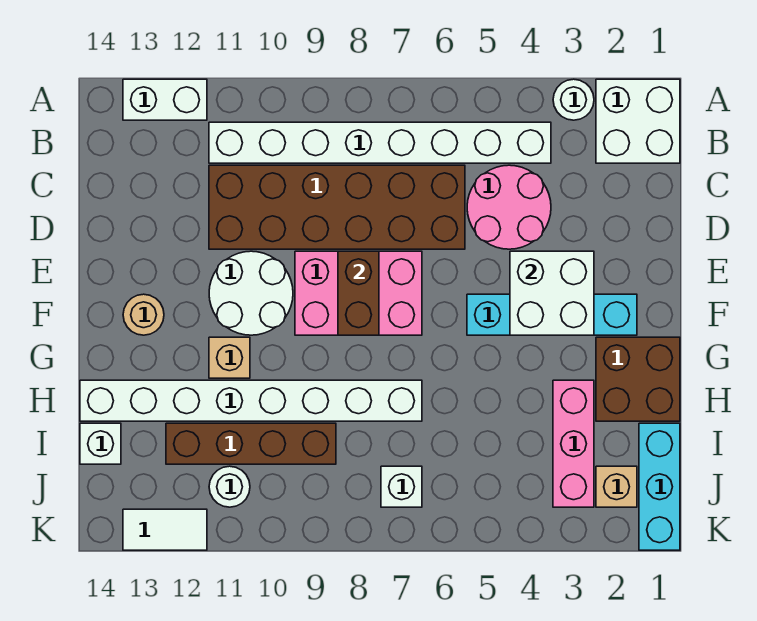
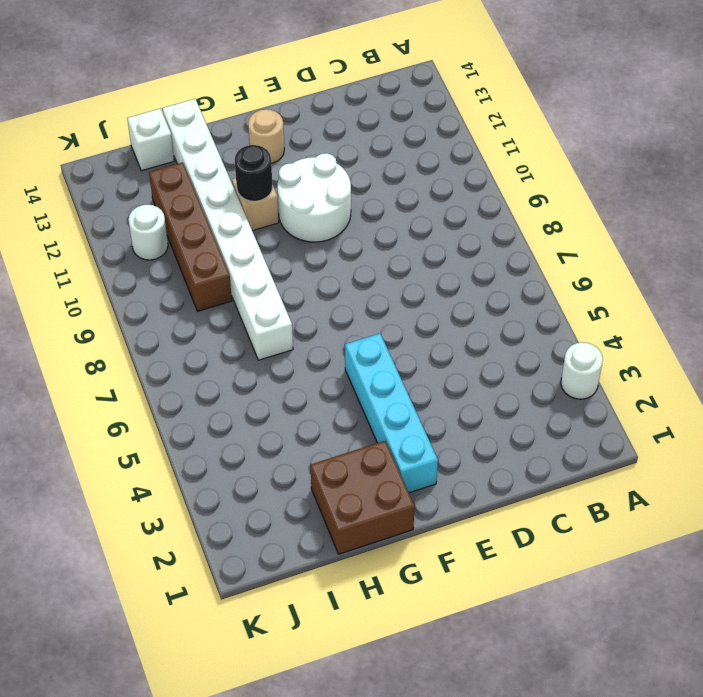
black round brick G11 level 2 -> none
none -> white brick A1:B2 level 1
none -> white brick A12:A13 level 1
none -> white brick B4:B11 level 1

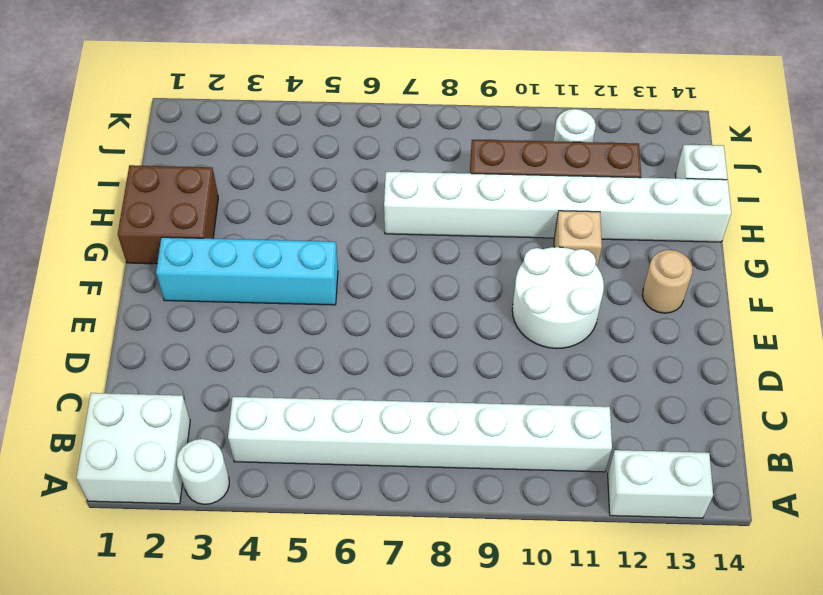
none -> pink round brick C4:D5 level 1
none -> brown brick C6:D11 level 1
none -> pink brick E7:F9 level 1

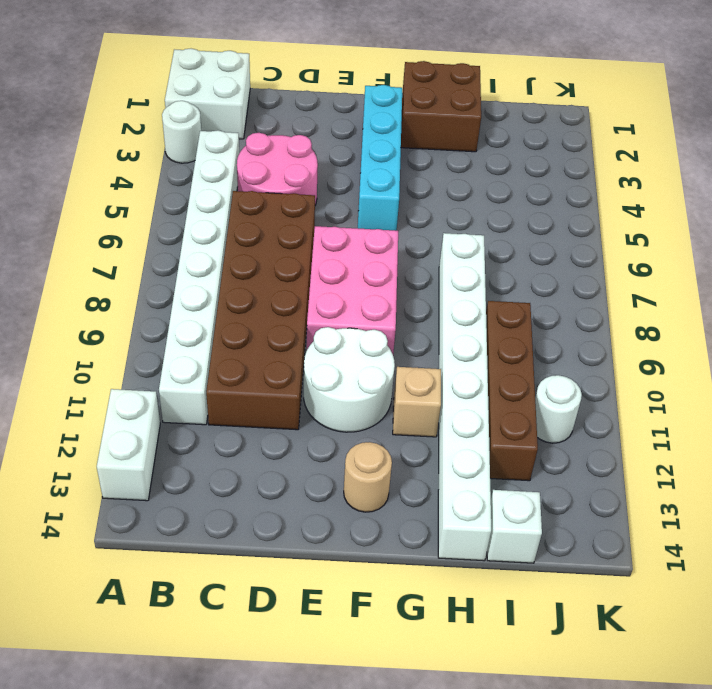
none -> pink brick H3:J3 level 1
none -> cyan brick I1:K1 level 1
none -> tan brick J2 level 1

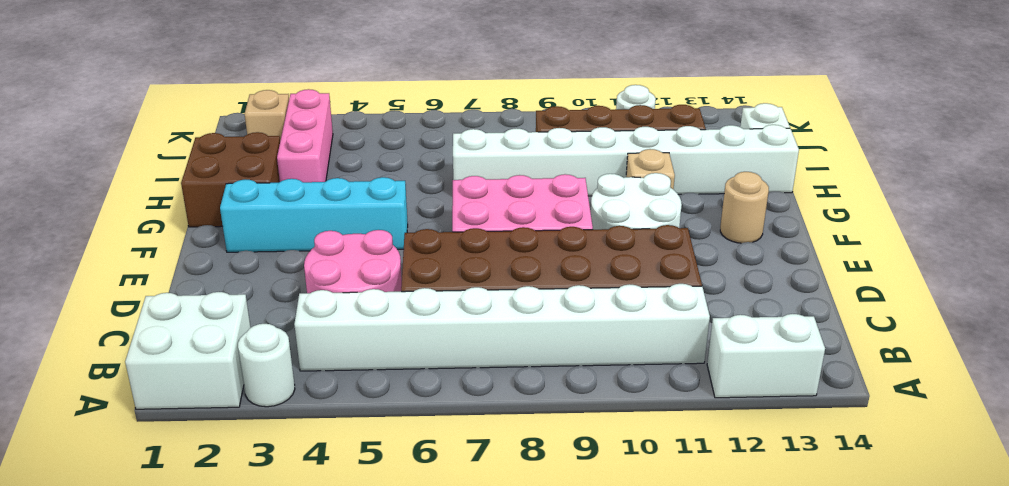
none -> cyan brick I1:K1 level 1
none -> white brick J7 level 1
none -> white tile K12:K13 level 1

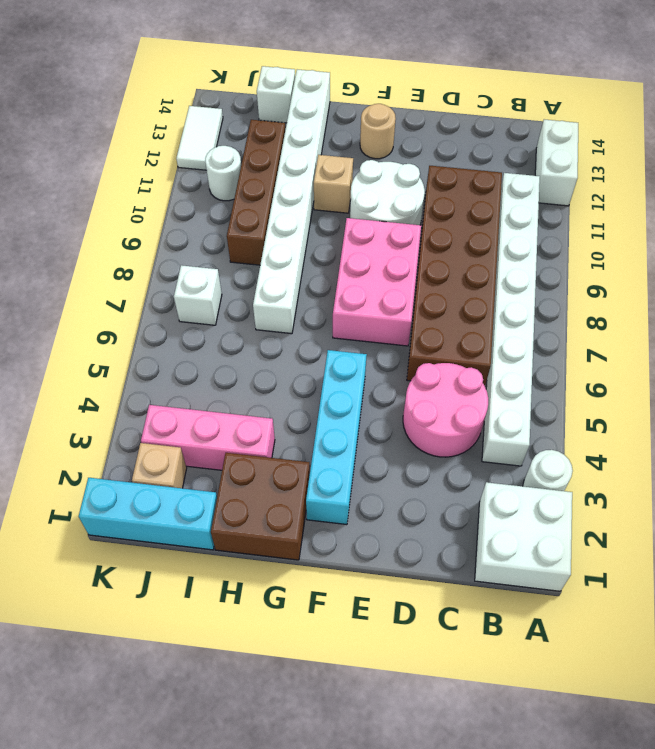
none -> white brick E3:F4 level 2
none -> brown brick E8:F8 level 2

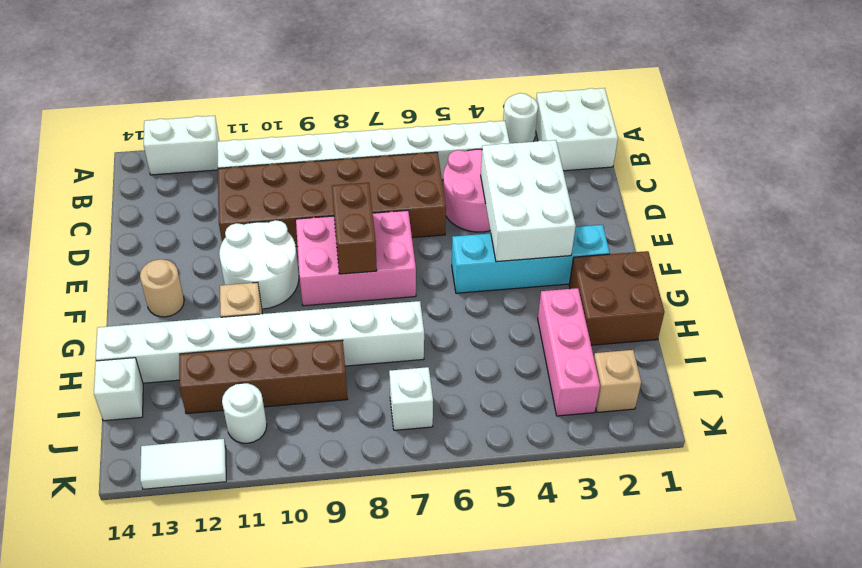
white brick D3:F4 level 2 -> white brick E3:F4 level 2
none -> cyan brick I1:K1 level 1

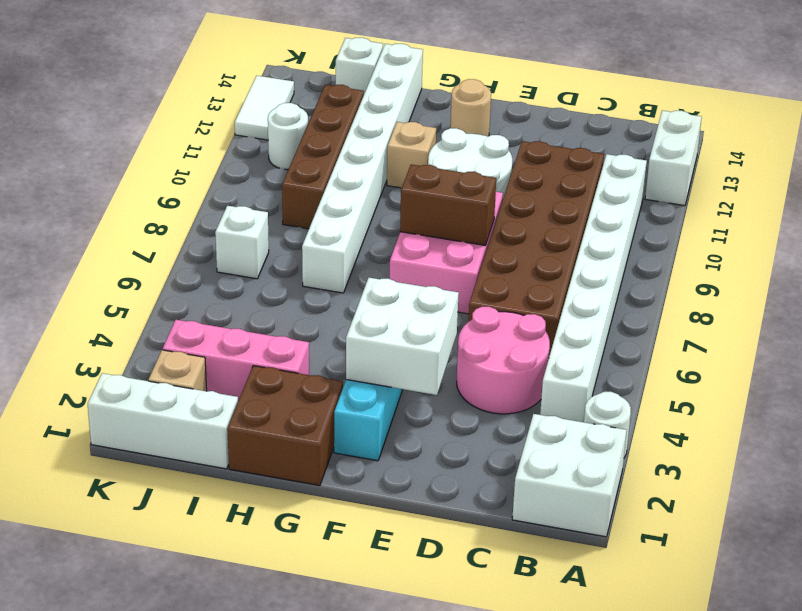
white brick I1:K1 level 1 -> cyan brick I1:K1 level 1

